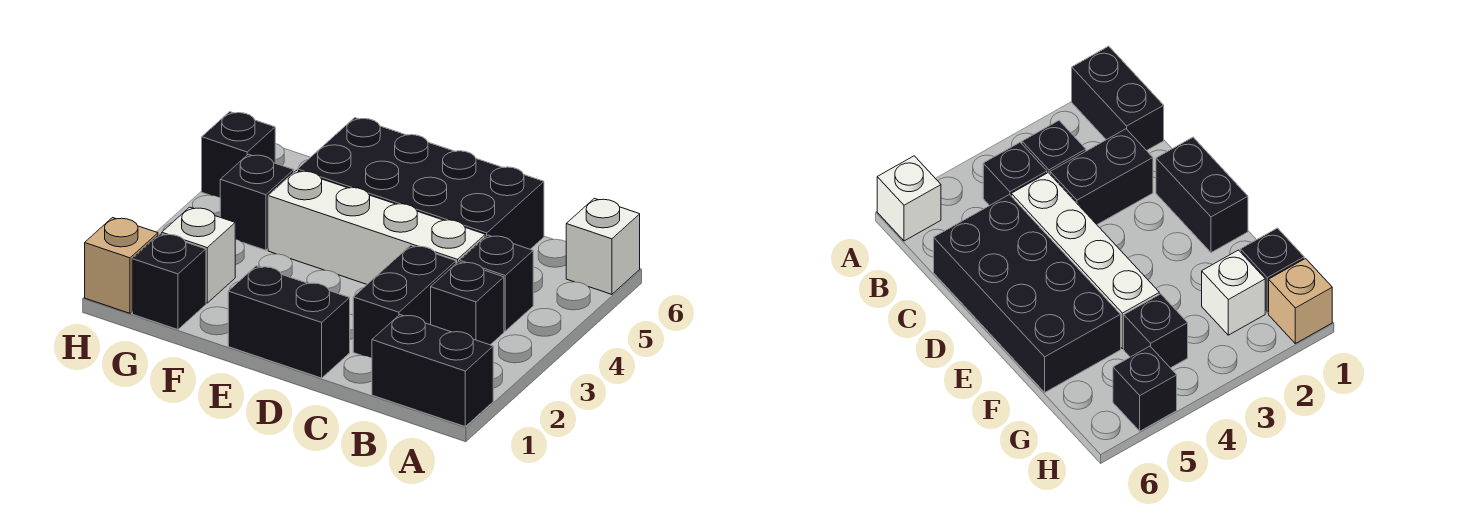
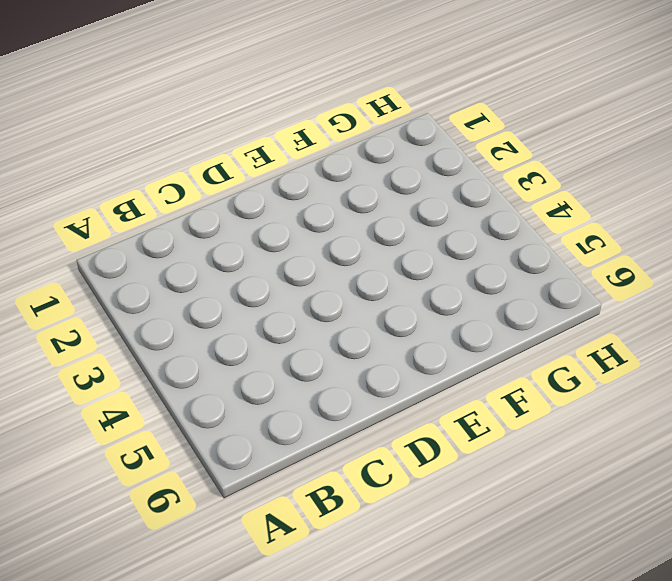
none -> black brick A1:B1 level 1
none -> white brick A6 level 1
none -> black brick B3 level 1

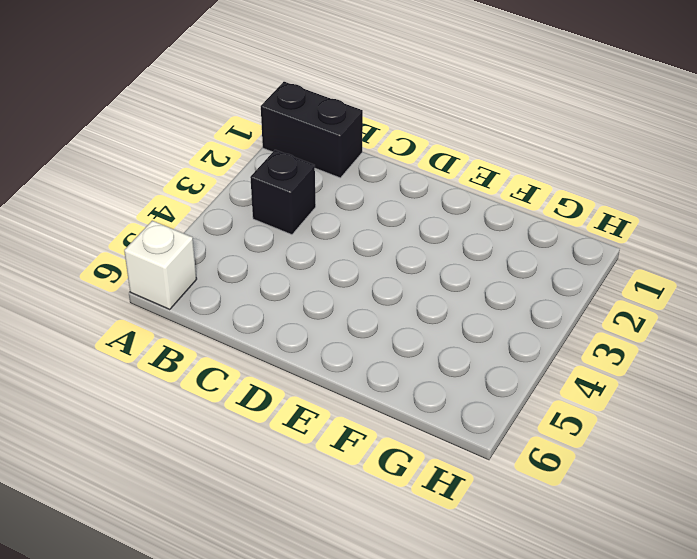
none -> black brick B4 level 1
none -> black brick C2:C3 level 1
none -> white brick C4:F4 level 1

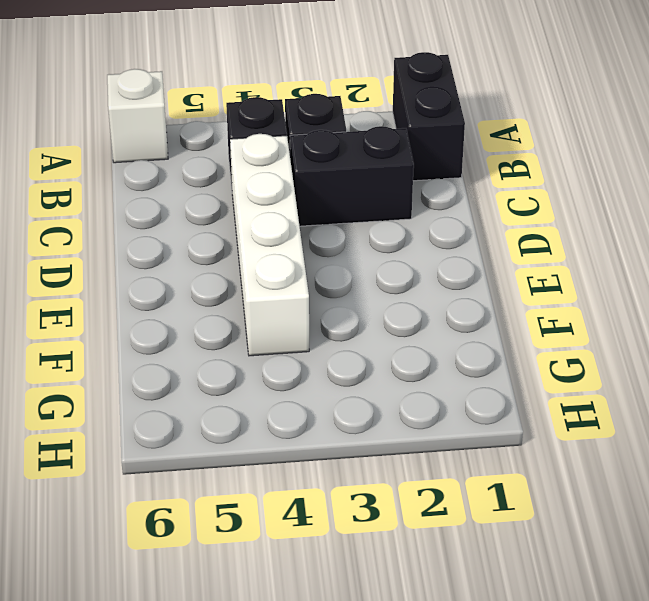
none -> black brick C5:F6 level 1
none -> black brick D1:E1 level 1
none -> black brick G1 level 1

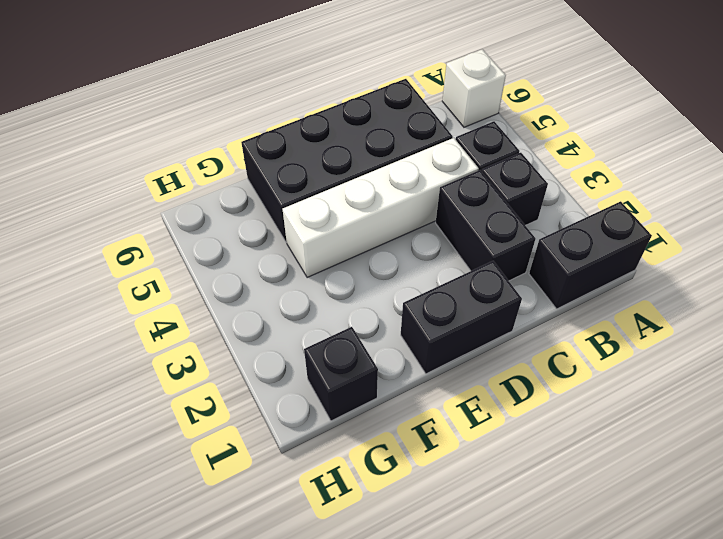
none -> white brick G2 level 1
none -> black brick G4 level 1
none -> tan brick H1 level 1

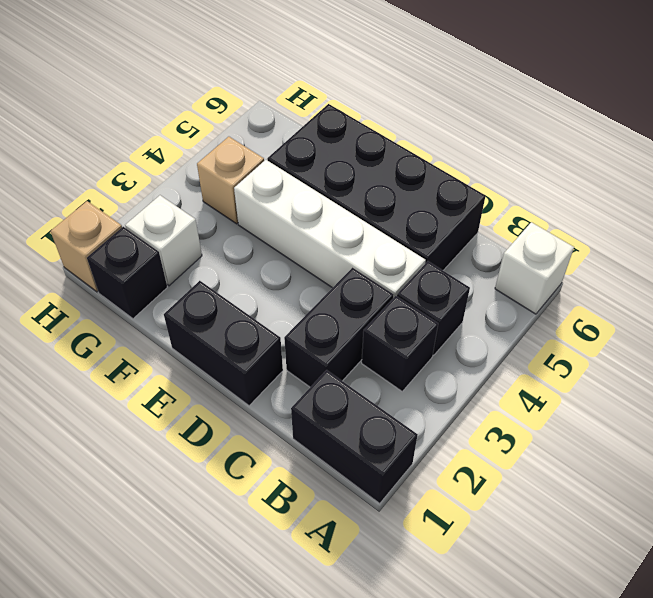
tan brick G4 level 1 -> black brick G4 level 1
none -> black brick H5 level 1

